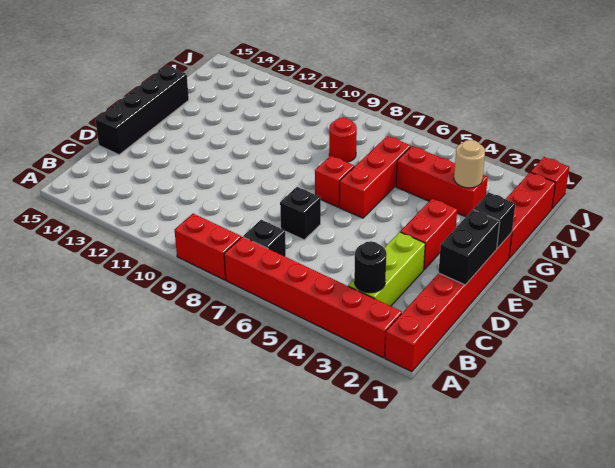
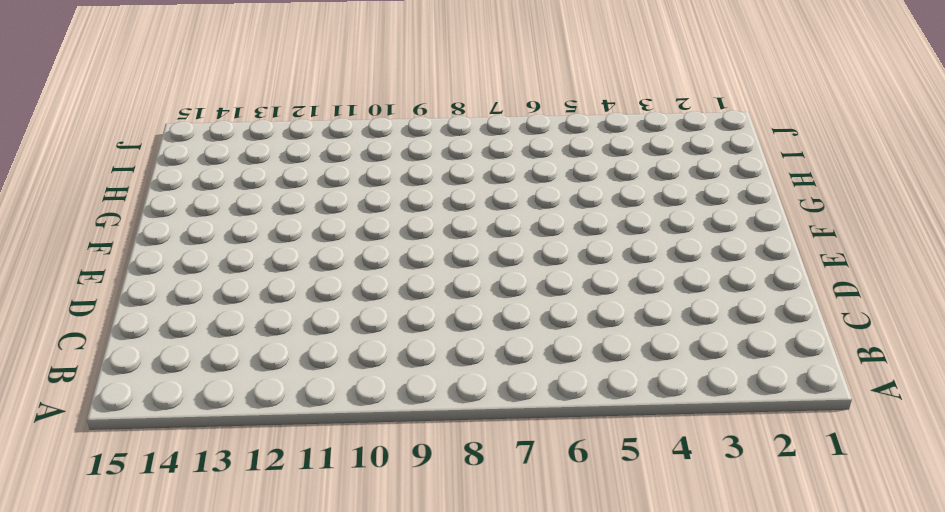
none -> red brick A1:F1 level 1
none -> red brick A2:A7 level 1
none -> red brick A8:A9 level 1

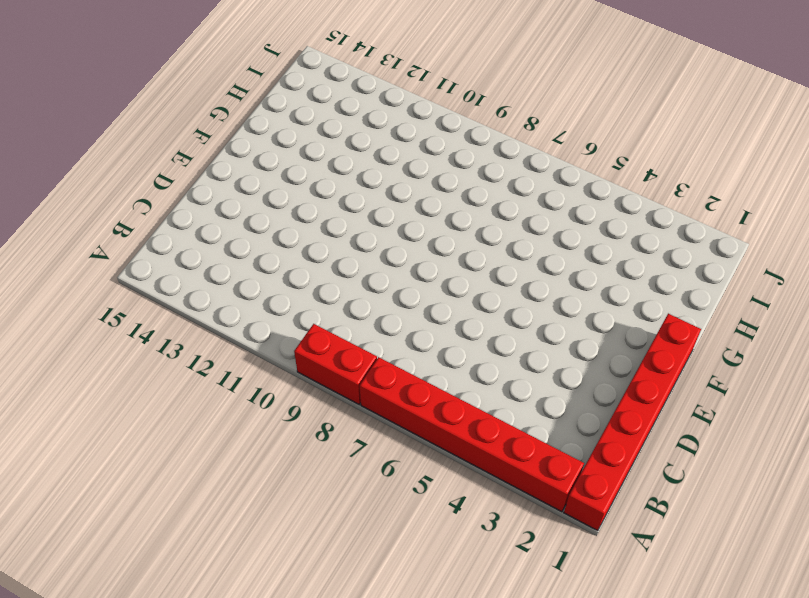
none -> lime brick B3:D3 level 1
none -> black brick B7 level 1
none -> black brick D7 level 1

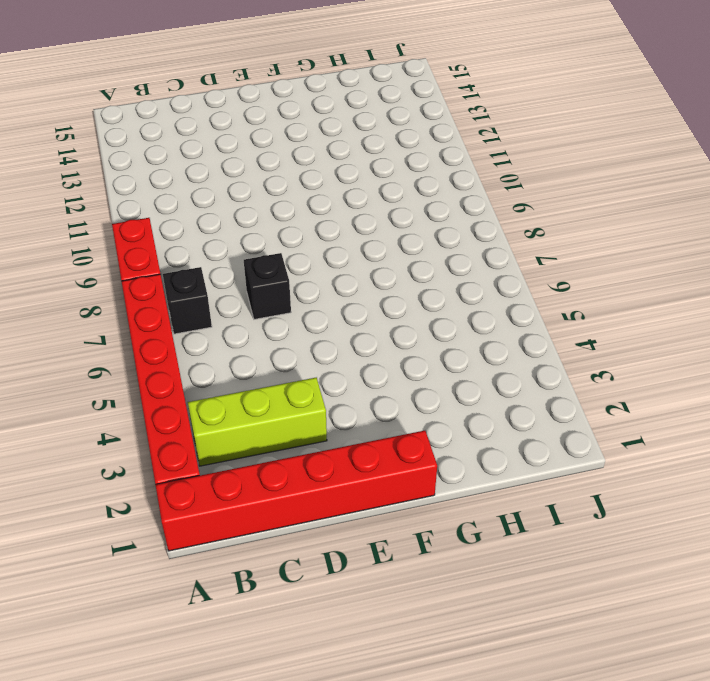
none -> black brick D15:G15 level 1
none -> red brick E3:F3 level 1
none -> red brick F6:H6 level 1

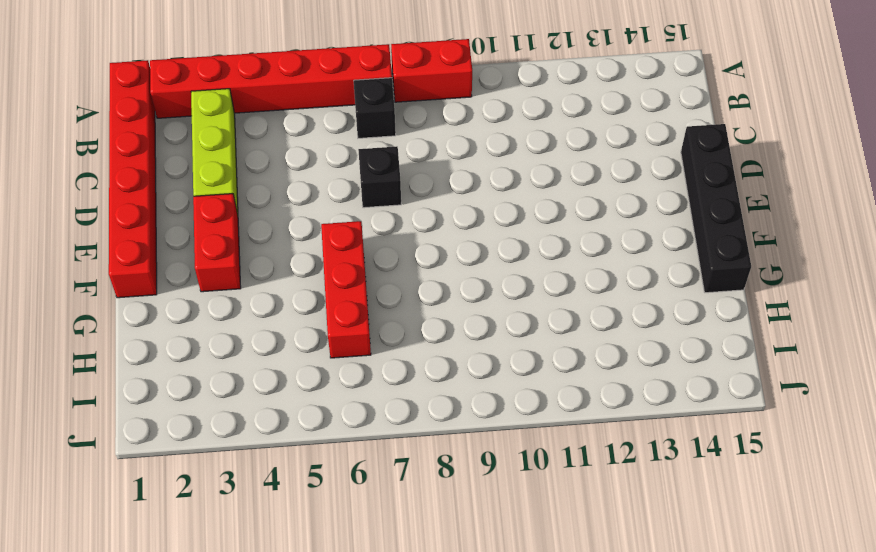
none -> red brick F7 level 1
none -> red brick G1:I1 level 1
none -> red brick H3:H5 level 1

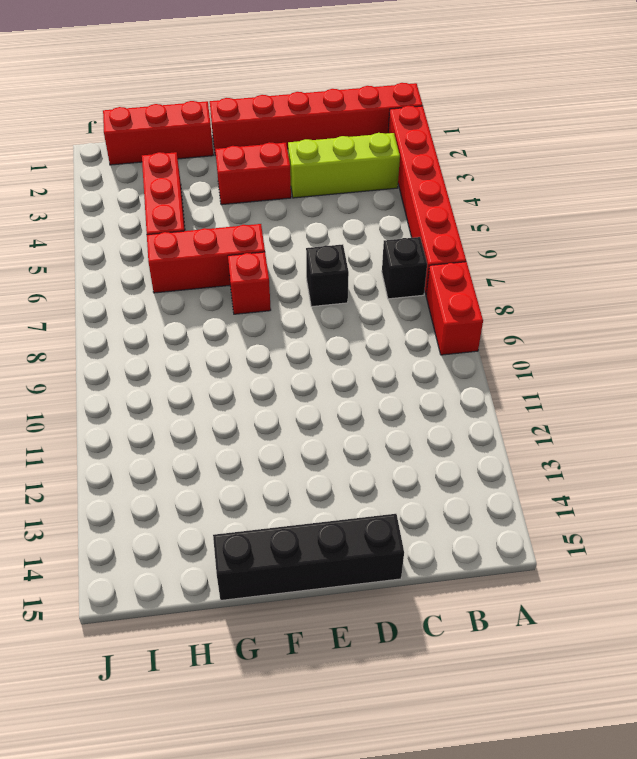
none -> red round brick H8 level 1
none -> red brick J1 level 1
none -> black round brick B3 level 2

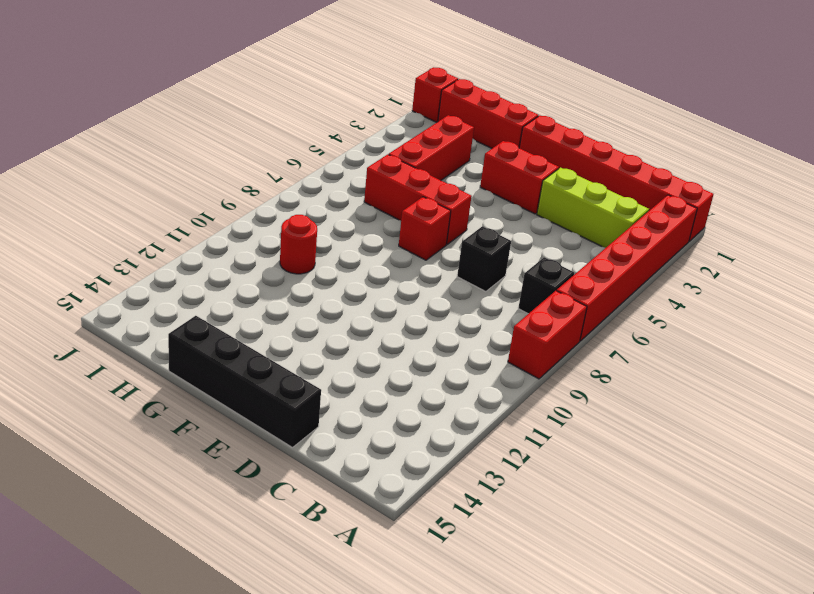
red round brick H10 level 1 -> red round brick H8 level 1
none -> black round brick B3 level 2
none -> black brick D1:E1 level 2
none -> black brick F1 level 2

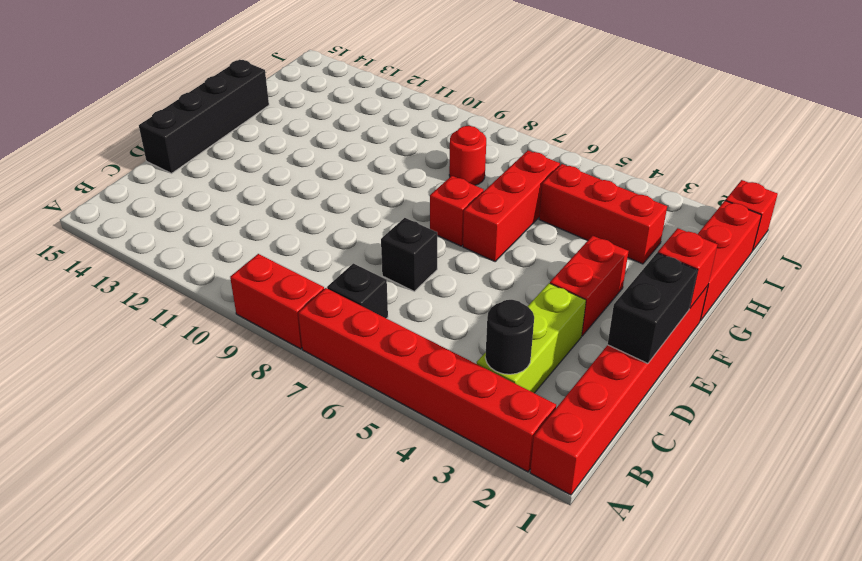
red brick F1 level 2 -> black brick F1 level 2
none -> tan round brick H3 level 2

